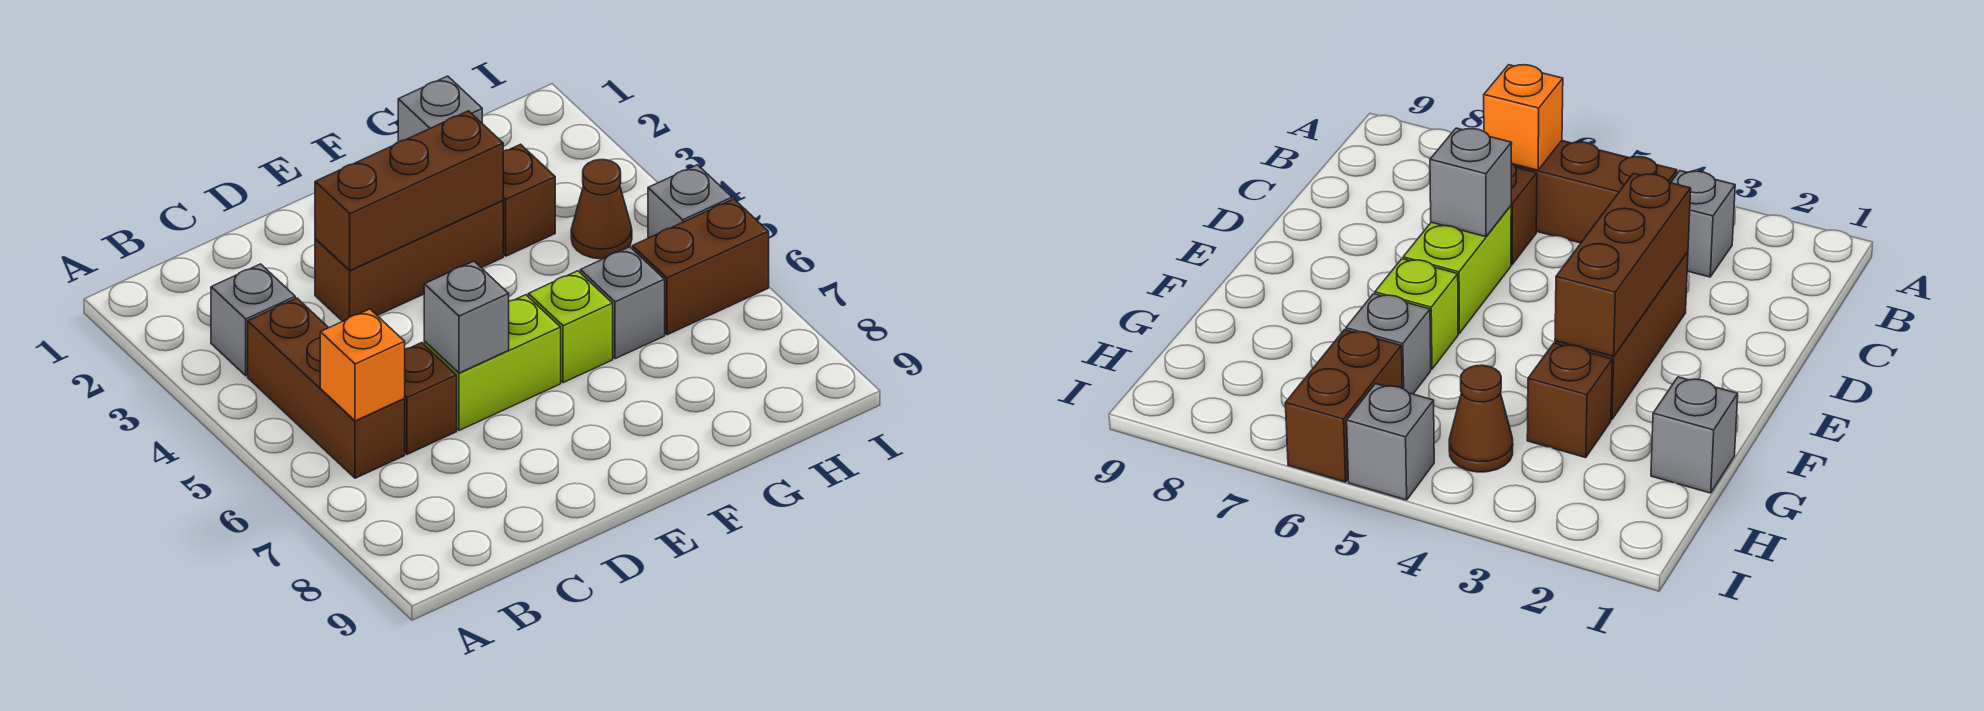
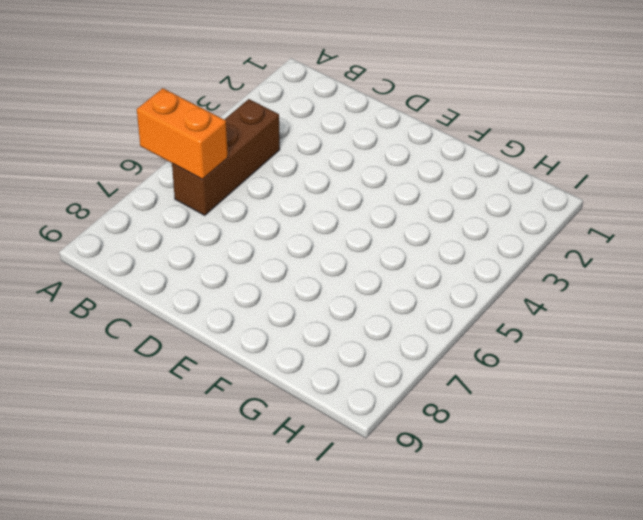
orange brick A6:B6 level 2 -> orange brick B6 level 2
none -> grey brick B3 level 1
none -> brown brick C6 level 1
none -> brown brick D3:F3 level 1

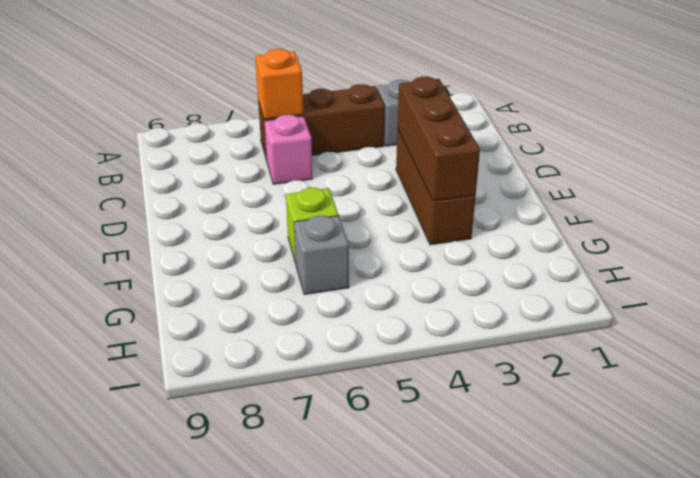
pink brick C6 level 1 -> brown brick C6 level 1
none -> lime brick D6:E6 level 1
none -> grey brick G1 level 1
none -> brown brick G3 level 1

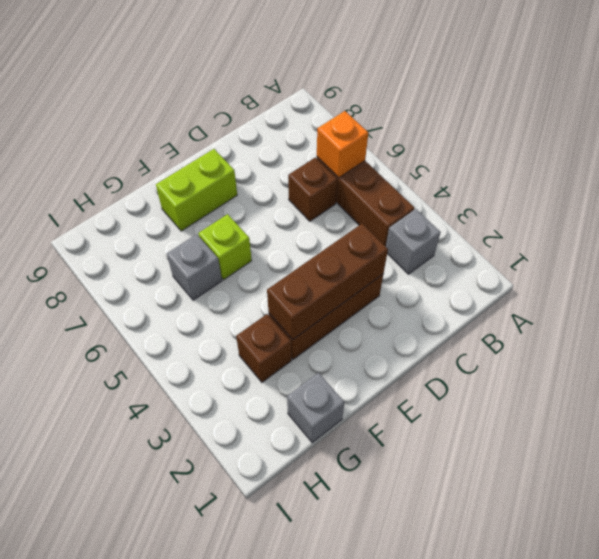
lime brick E8:F8 level 1 -> lime brick D6:E6 level 1
none -> brown cone H4 level 1
none -> brown brick H6:I6 level 1
none -> grey brick I5 level 1

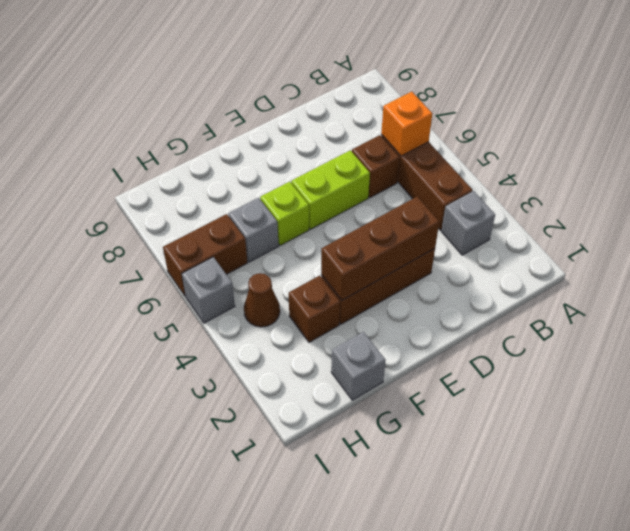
none -> grey brick D6 level 2

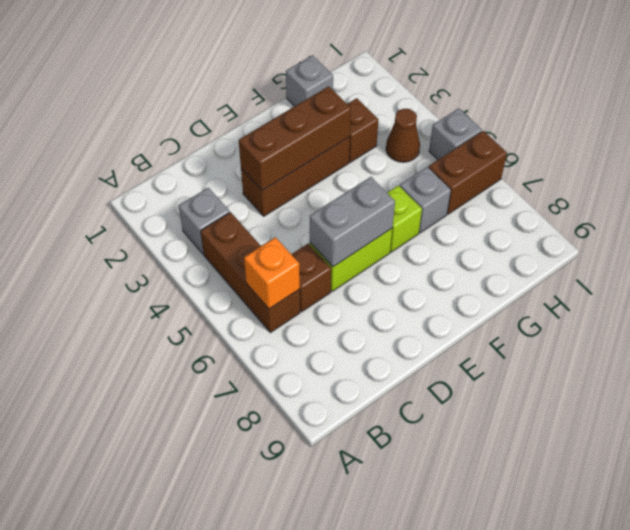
grey brick D6:E6 level 2 -> grey brick D6 level 2

